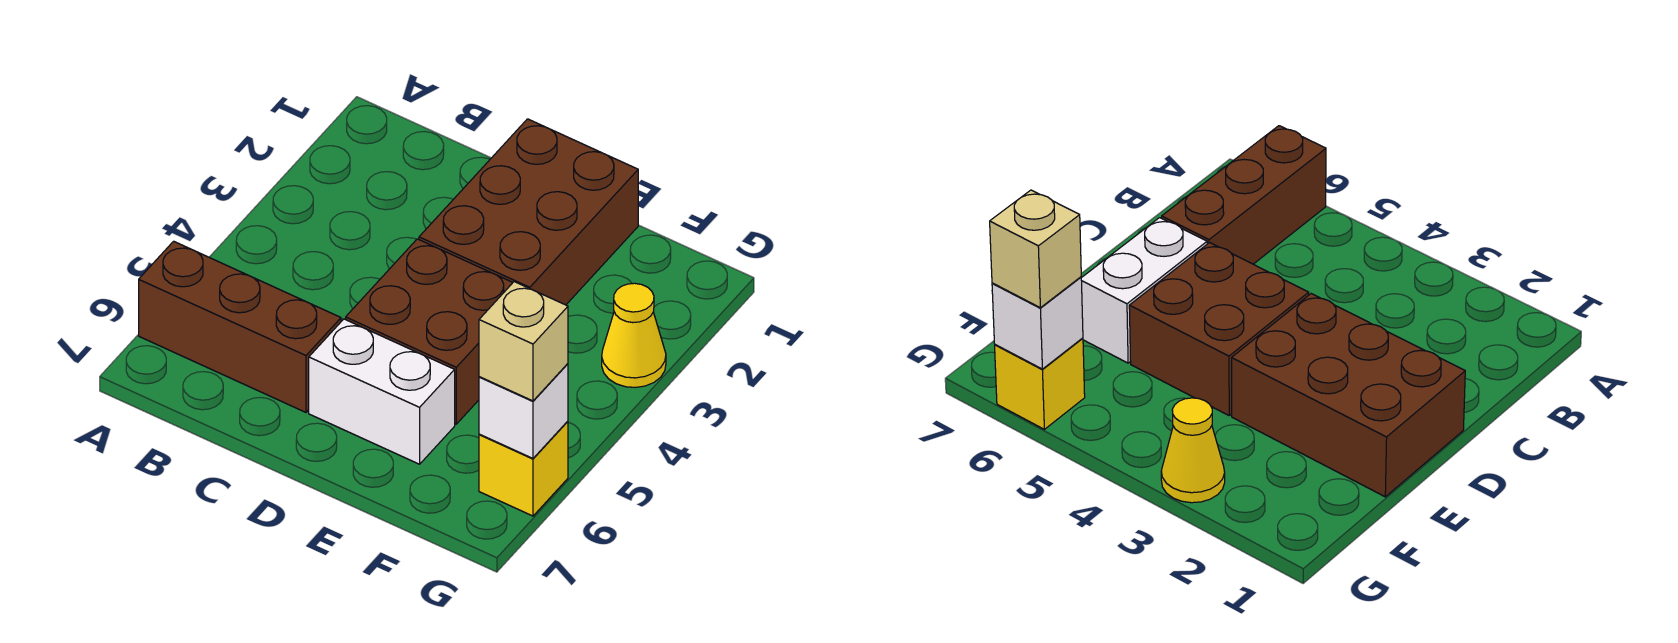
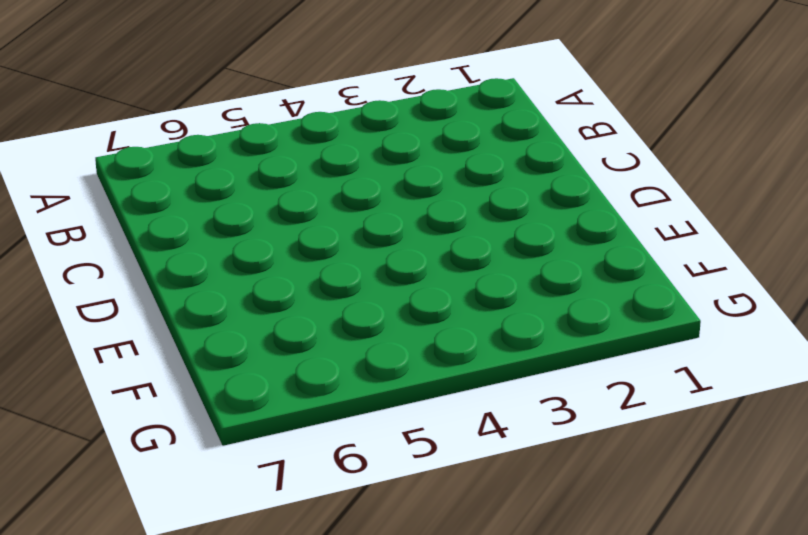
none -> brown brick A6:C6 level 1
none -> brown brick D1:E3 level 1

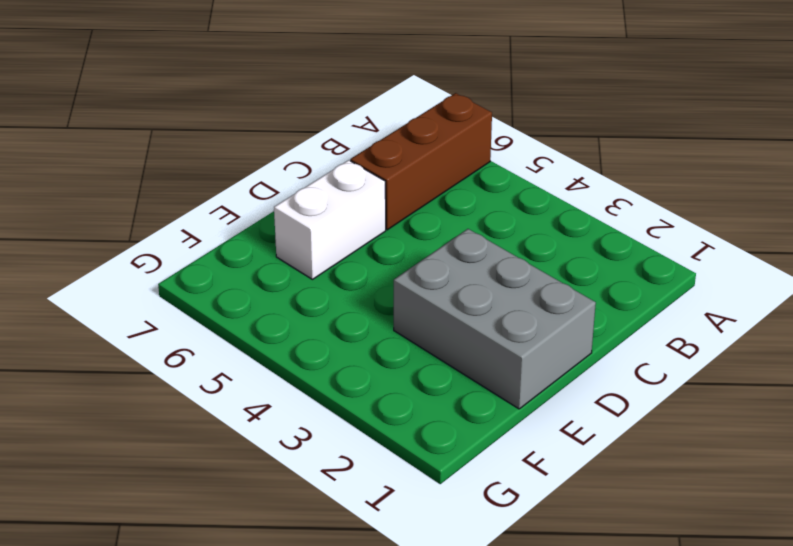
grey brick D1:E3 level 1 -> brown brick D1:E3 level 1
none -> brown brick D4:E5 level 1
none -> yellow cone G3 level 1

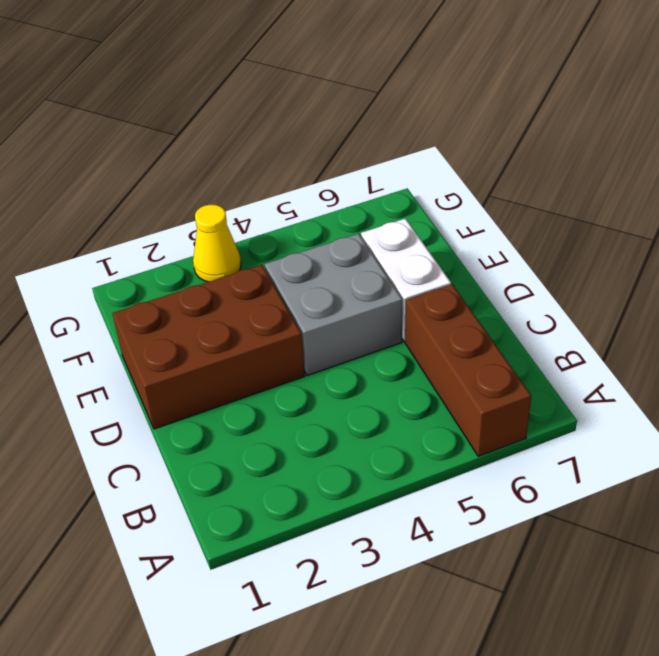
grey brick D4:E5 level 1 -> brown brick D4:E5 level 1
none -> yellow brick G6 level 1
none -> white brick G6 level 2

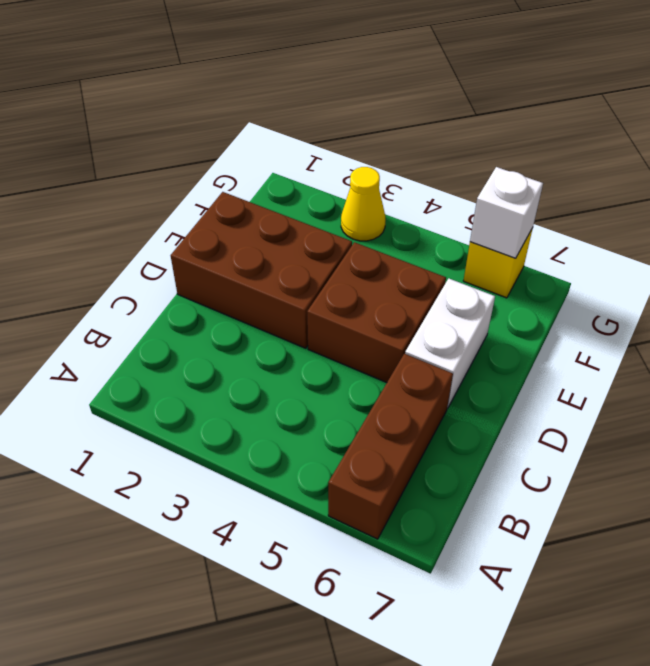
none -> tan brick G6 level 3

